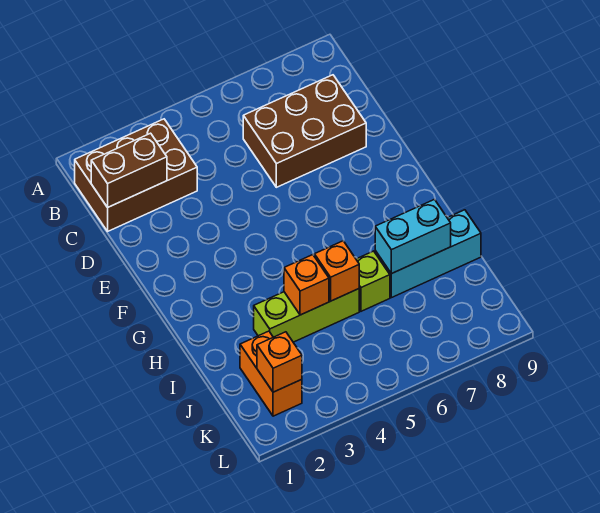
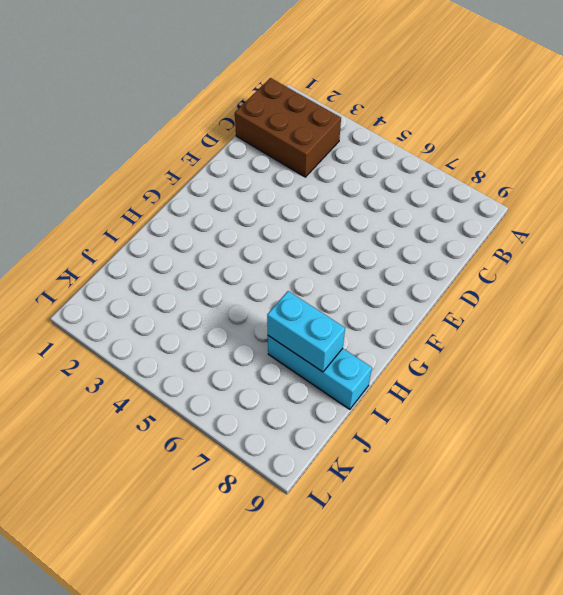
none -> brown brick C6:D8 level 1
none -> lime brick I3:I5 level 1

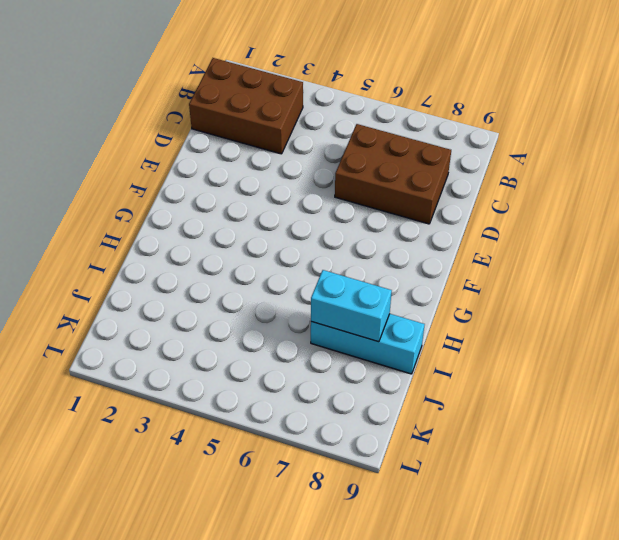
none -> lime brick I3:I5 level 1
none -> lime brick I6 level 1

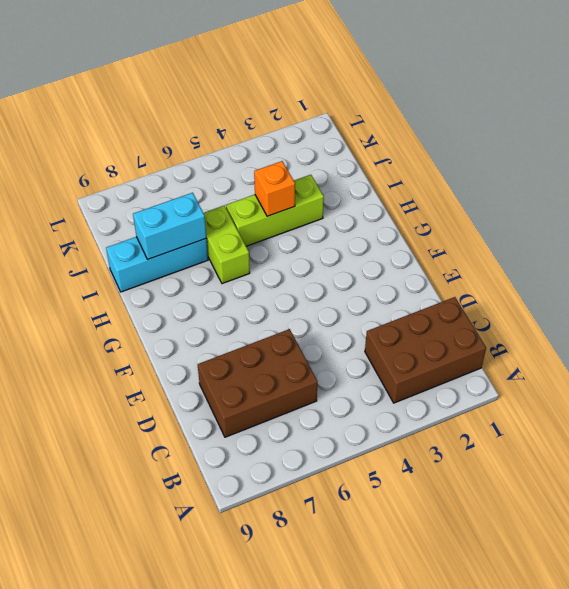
lime brick H6:I6 level 1 -> lime brick I6 level 1
none -> orange brick J2:K2 level 1
none -> brown brick C1:C2 level 2

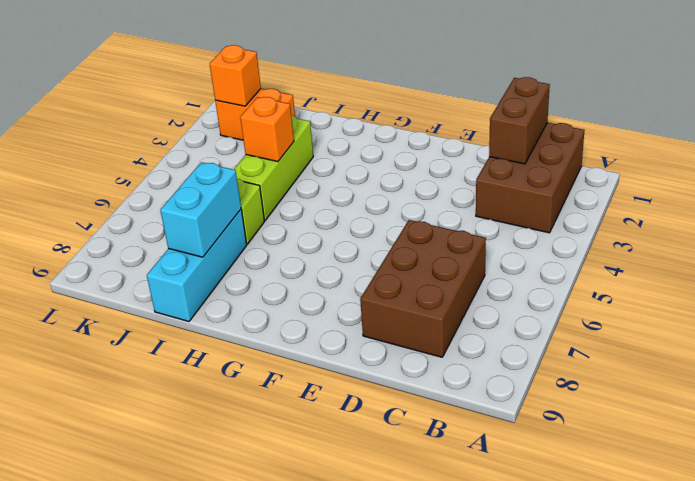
none -> orange brick I5 level 2

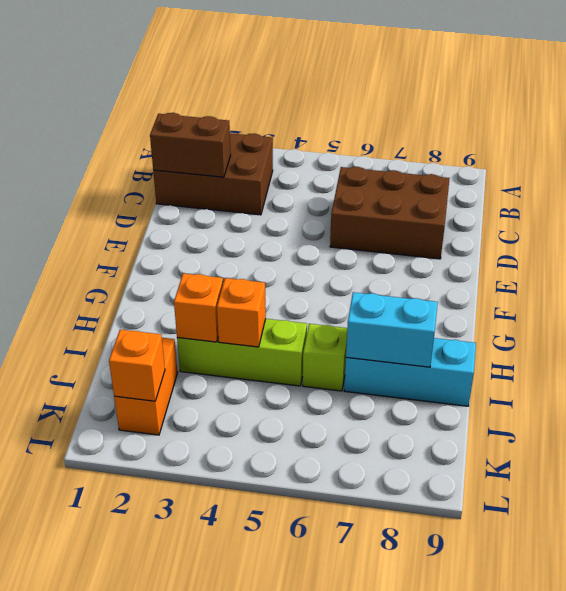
orange brick I3 level 2 -> orange brick I5 level 2

